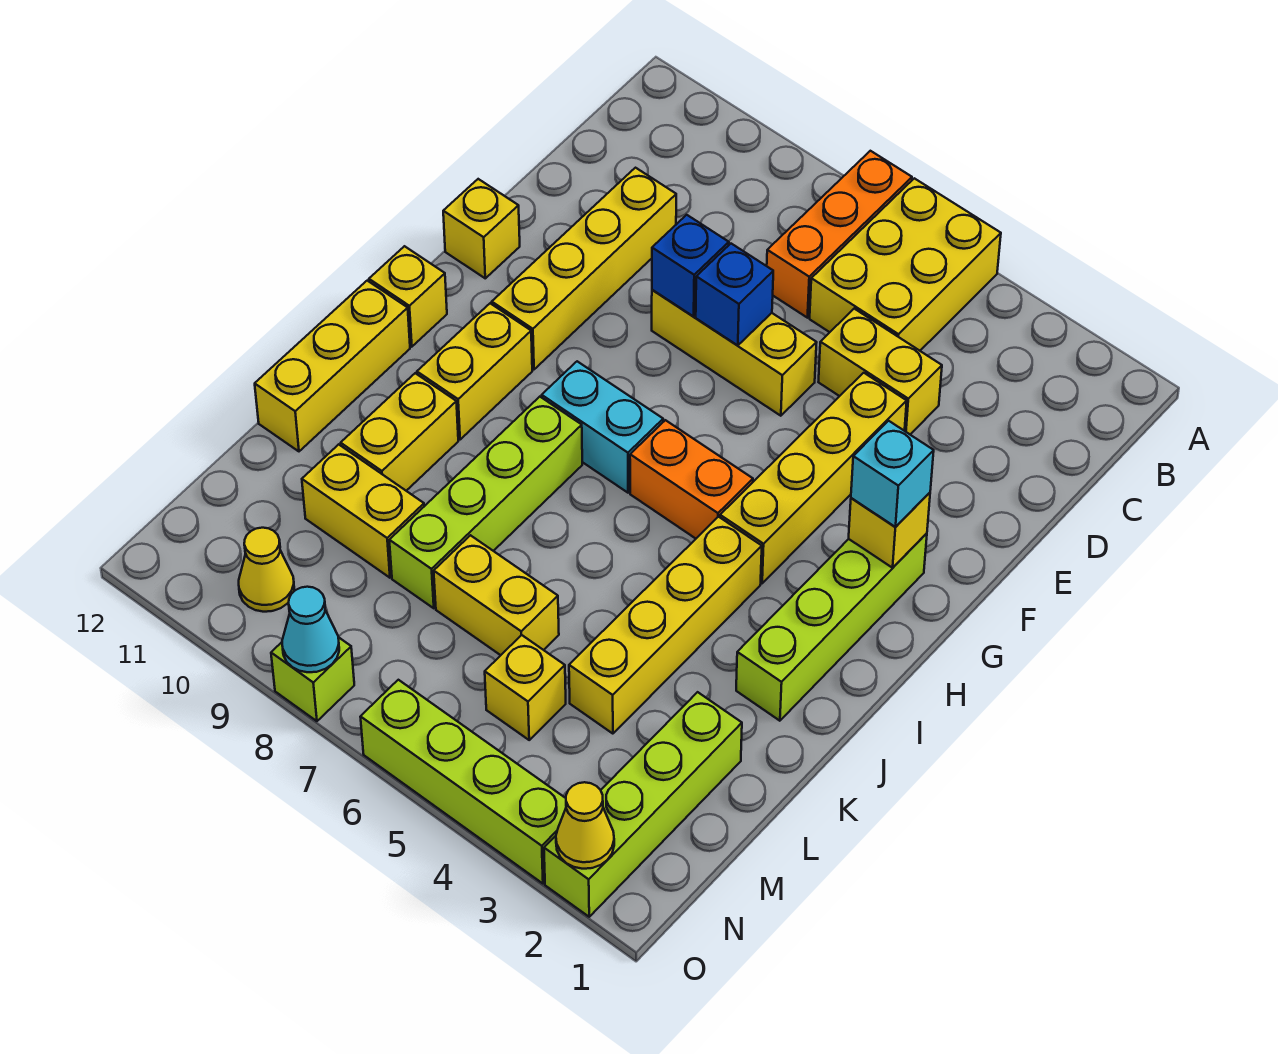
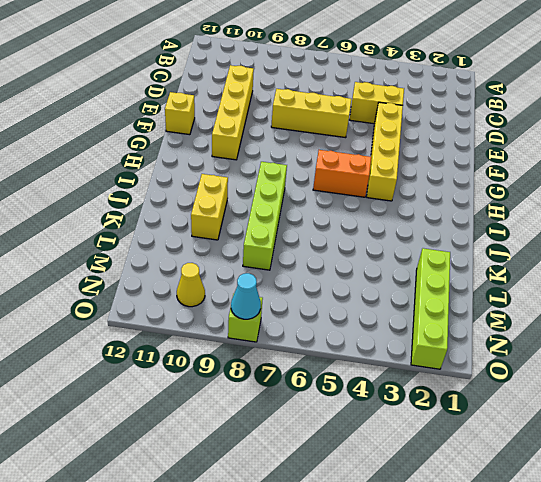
none -> yellow brick A5:C6 level 1
none -> orange brick A7:C7 level 1
none -> lime brick G2:J2 level 1

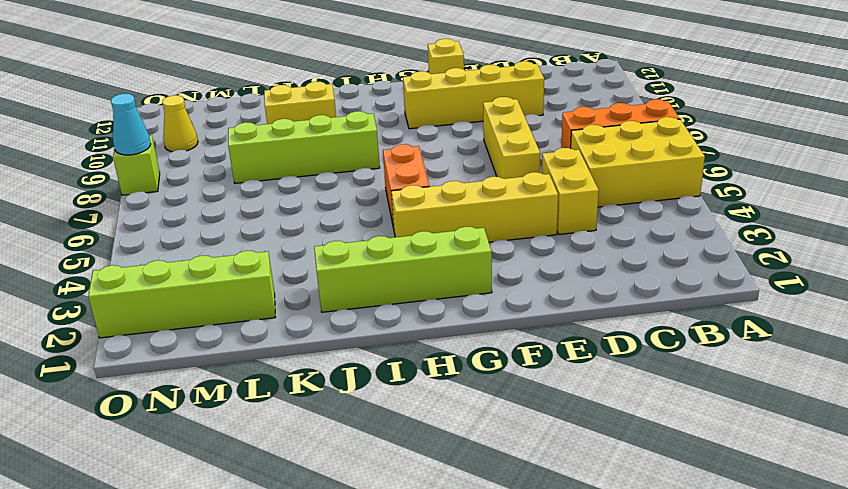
none -> cyan brick H7:H8 level 1
none -> yellow brick H10:I10 level 1
none -> yellow brick H12 level 1

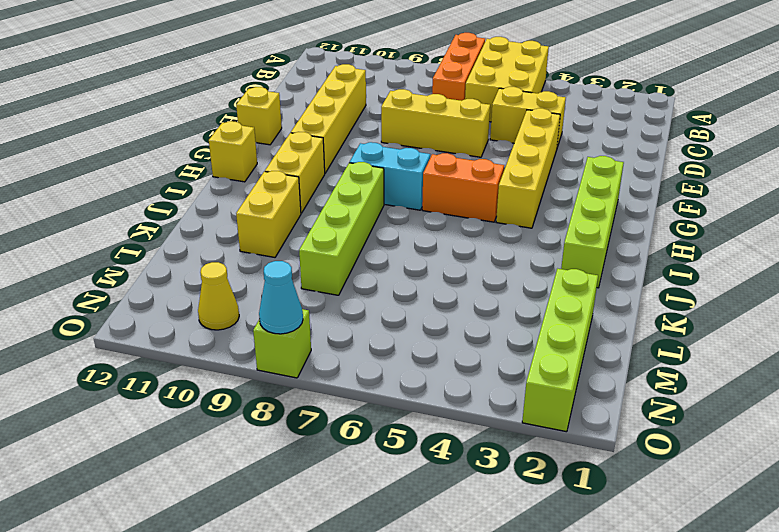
none -> yellow brick I4:L4 level 1
none -> yellow brick I12:K12 level 1
none -> yellow brick L6:L7 level 1

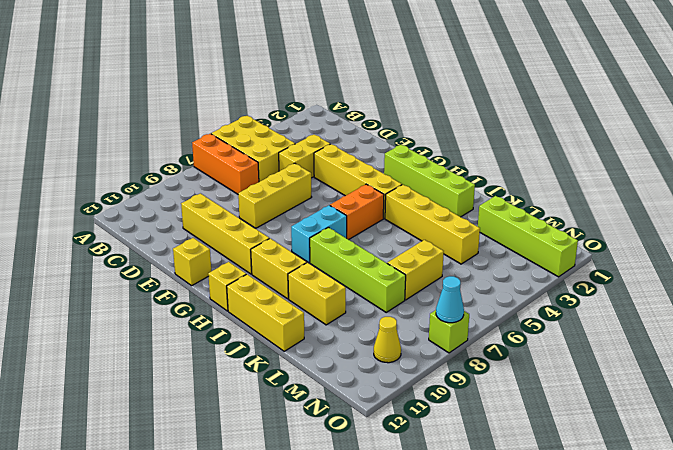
none -> yellow brick L9:L10 level 1
none -> yellow brick M5 level 1
none -> lime brick O3:O6 level 1

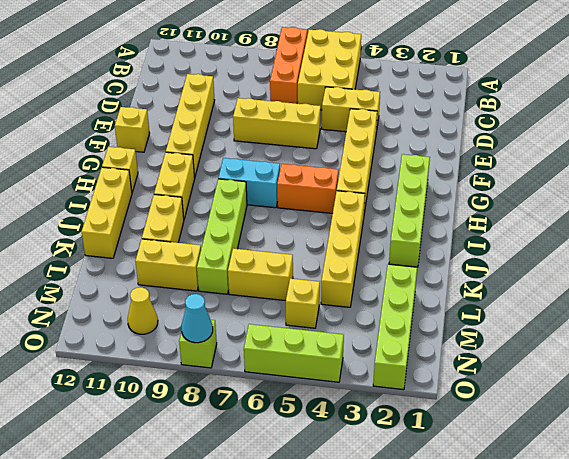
lime brick O4:O6 level 1 -> lime brick O3:O6 level 1
none -> blue brick E7 level 2
none -> blue brick E8 level 2
none -> yellow brick G2 level 2

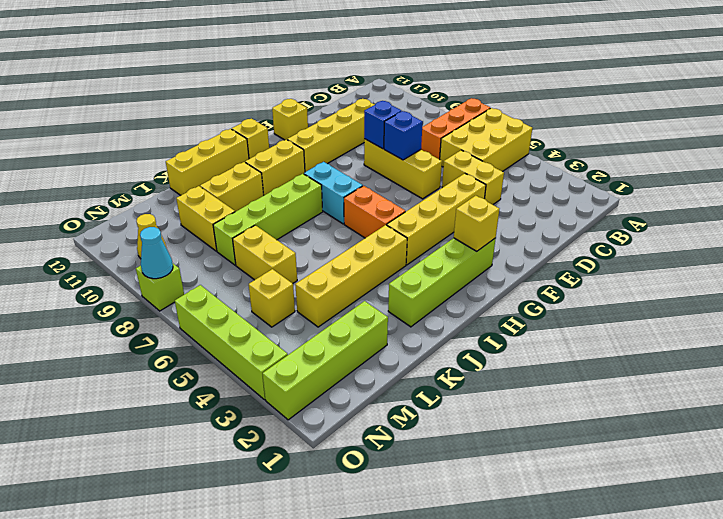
none -> yellow cone O2 level 2
none -> cyan brick G2 level 3

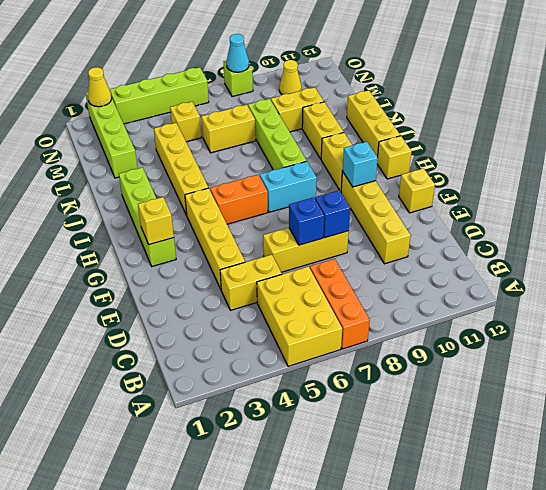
cyan brick G10 level 2 -> cyan brick G2 level 3

